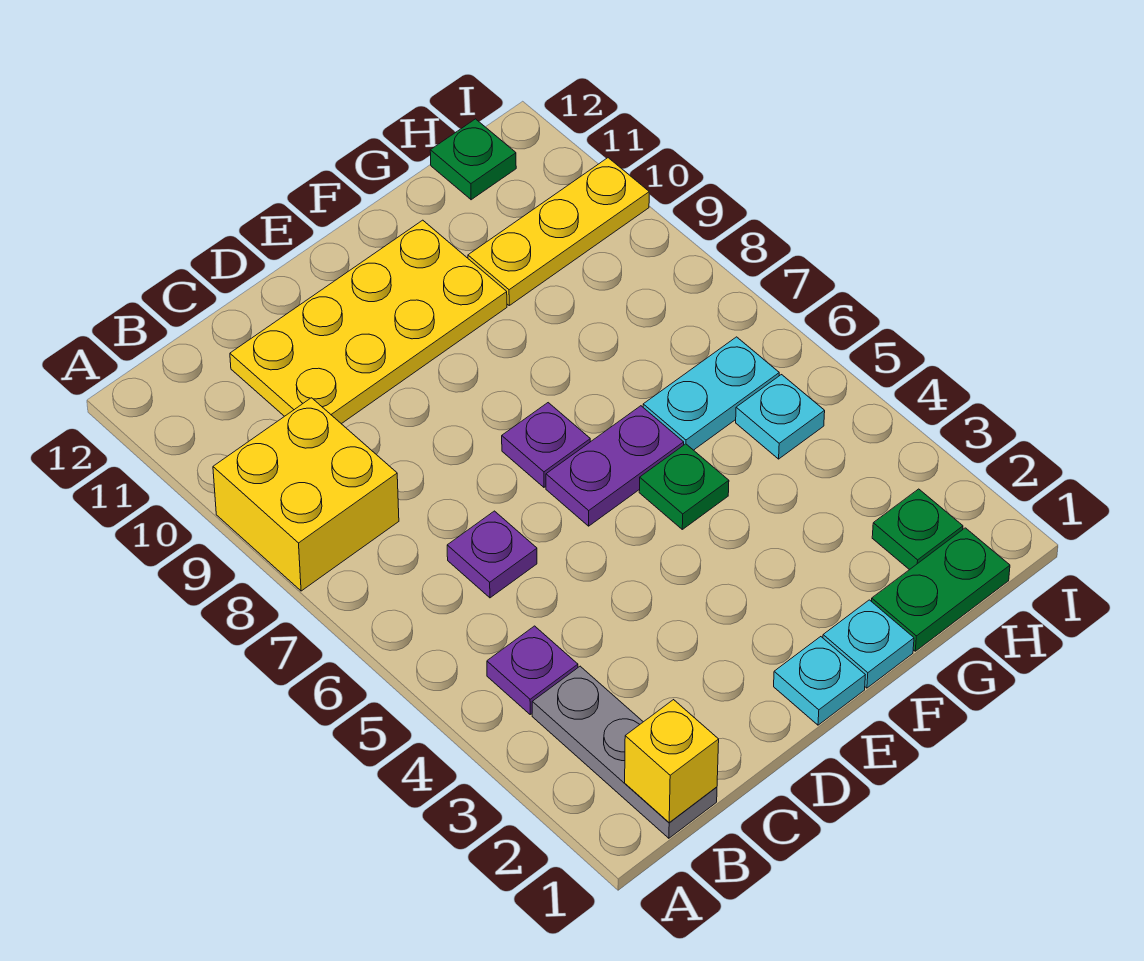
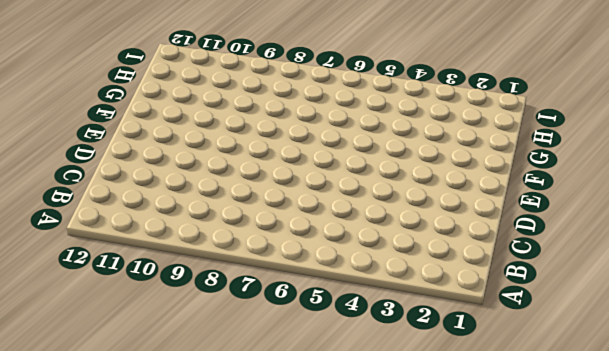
none -> yellow brick A8:B9 level 1
none -> grey plate B1:B3 level 1
none -> purple plate B4 level 1

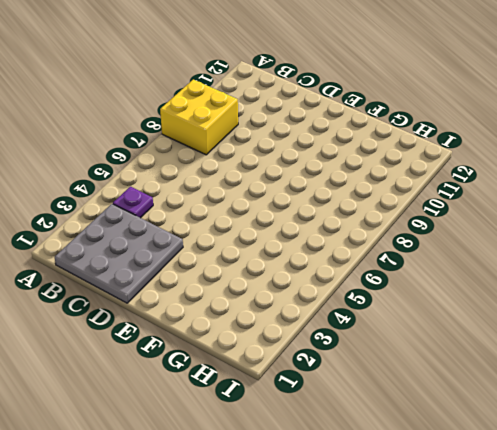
grey plate B1:D3 level 1 -> grey plate B1:B3 level 1
none -> purple plate C6 level 1
none -> yellow plate C10:F11 level 1
none -> cyan plate E1 level 1

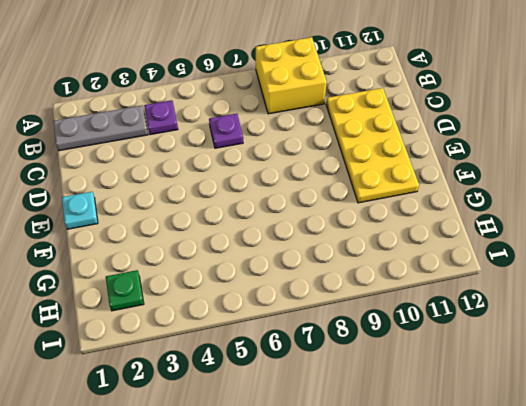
none -> purple plate E6:F6 level 1
none -> purple plate E7 level 1
none -> cyan plate F1 level 1

